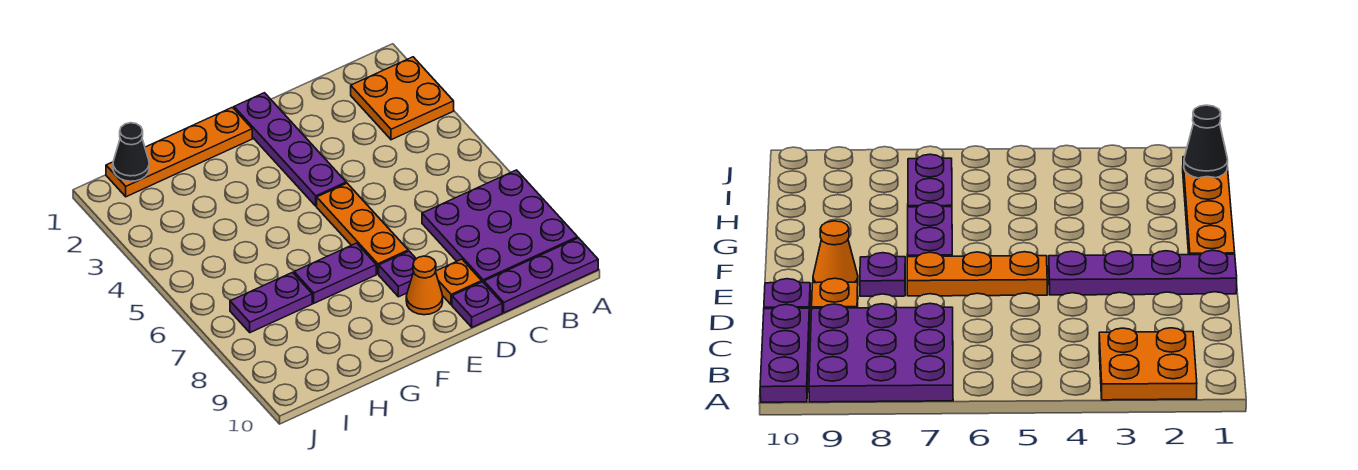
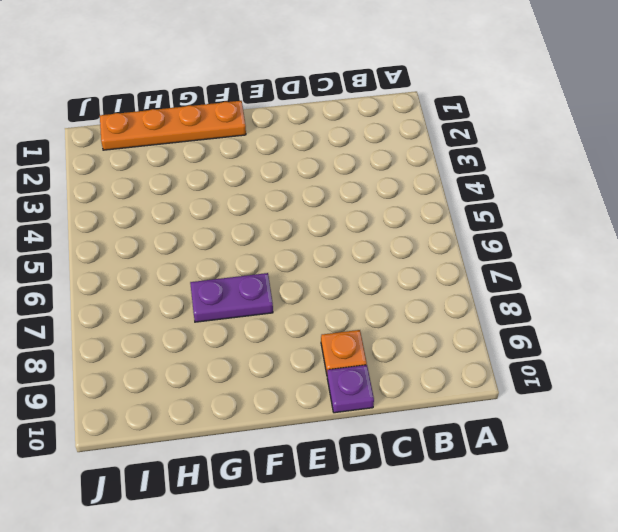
none -> orange plate A2:B3 level 1
none -> purple plate A7:C9 level 1
none -> purple plate A10:C10 level 1

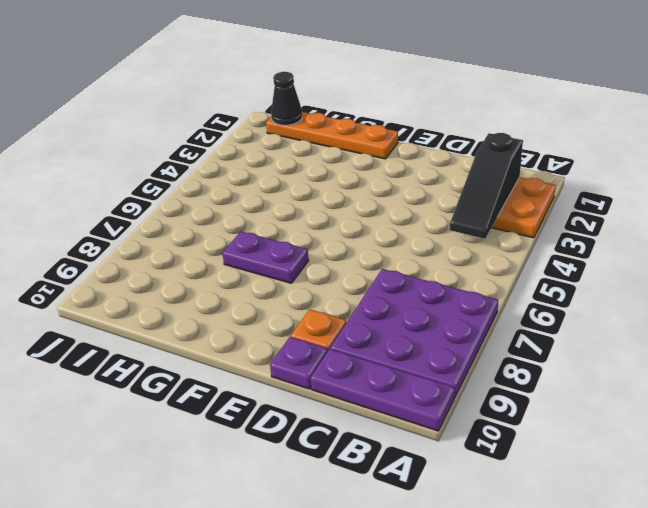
black slope B2:B4 level 2 top 2 -> none
none -> purple plate E1:E4 level 1
none -> orange plate E5:E7 level 1
none -> purple plate E8 level 1

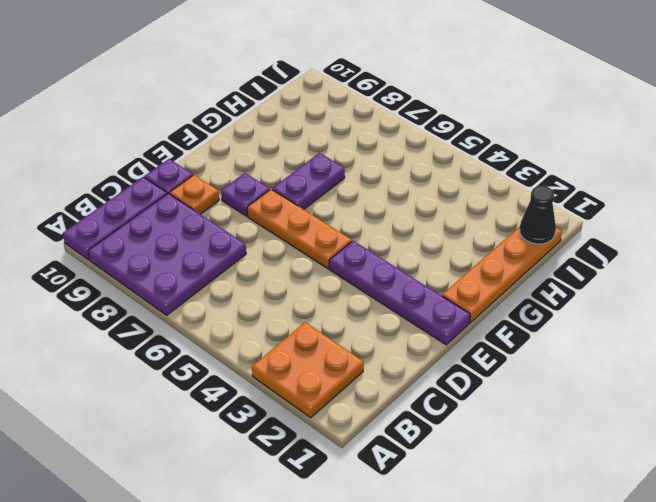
none -> orange cone E9 level 1
none -> purple plate H7:I7 level 1

